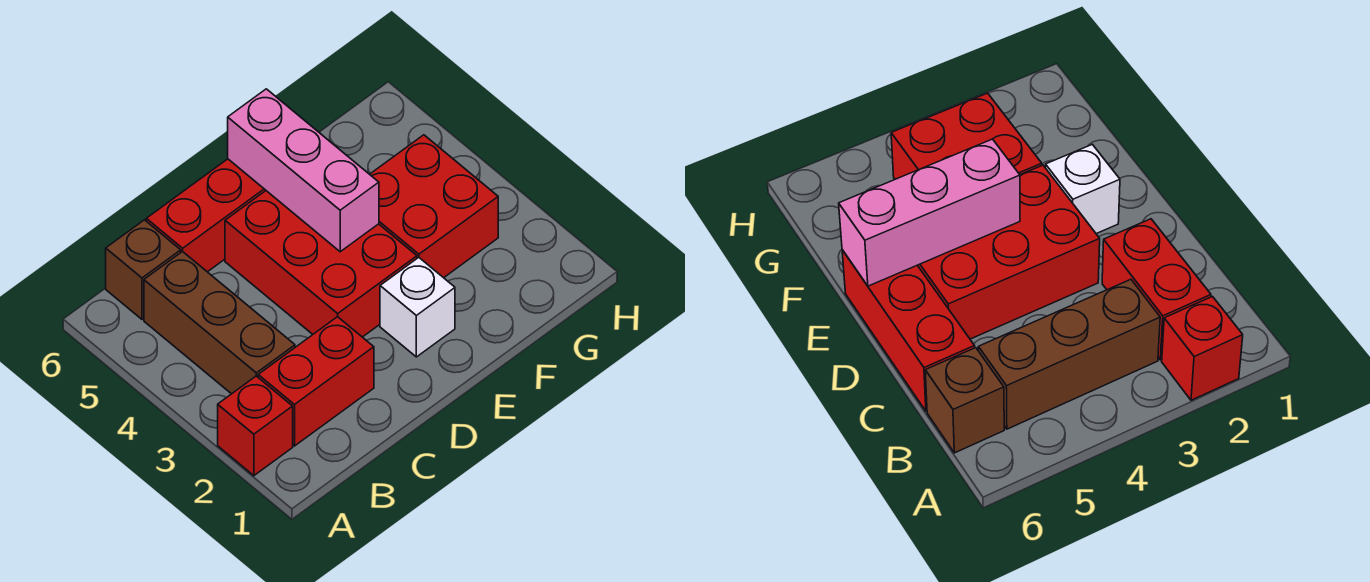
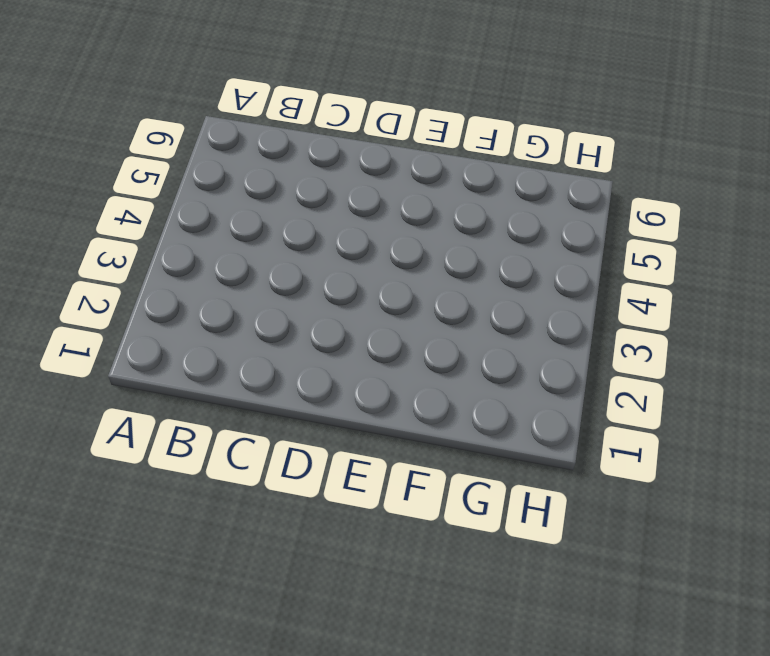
none -> red brick A2 level 1
none -> red brick B2:C2 level 1

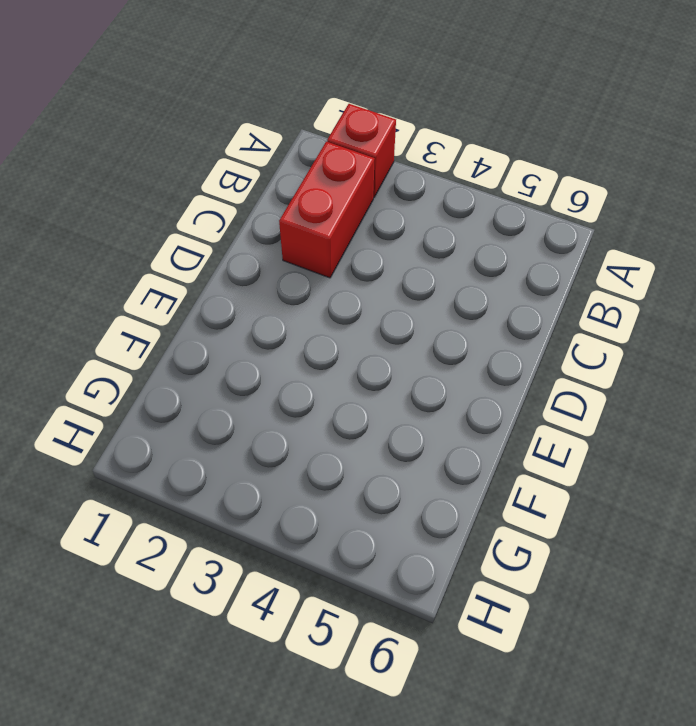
none -> brown brick B3:B5 level 1
none -> brown brick B6 level 1

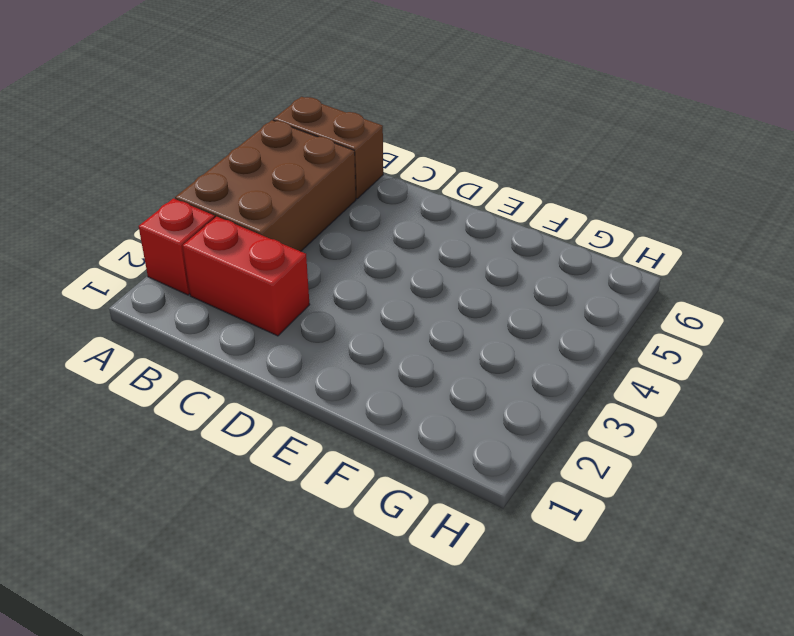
brown brick A3:B5 level 1 -> brown brick B3:B5 level 1
brown brick A6:B6 level 1 -> brown brick B6 level 1
none -> red brick C6:E6 level 1
none -> red brick D3:E5 level 1

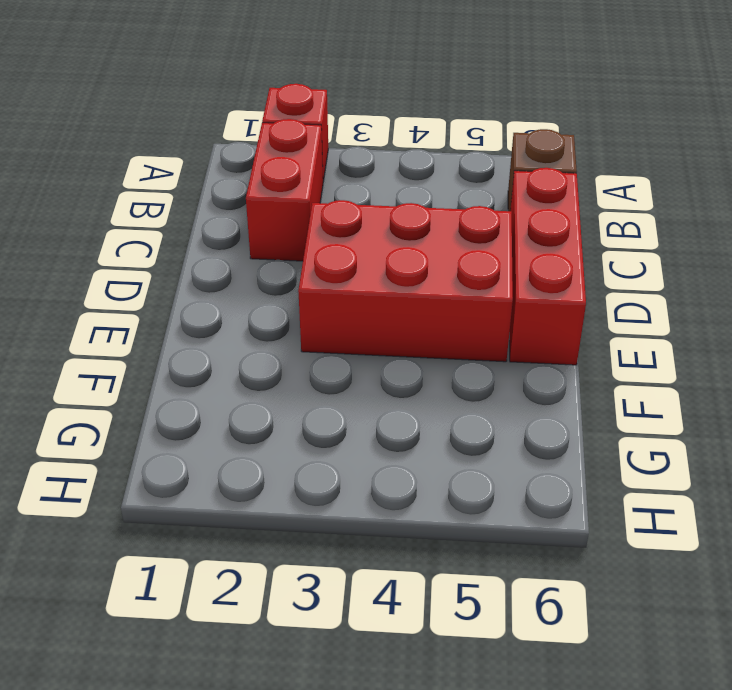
none -> brown brick B3:B5 level 1
none -> white brick E2 level 1

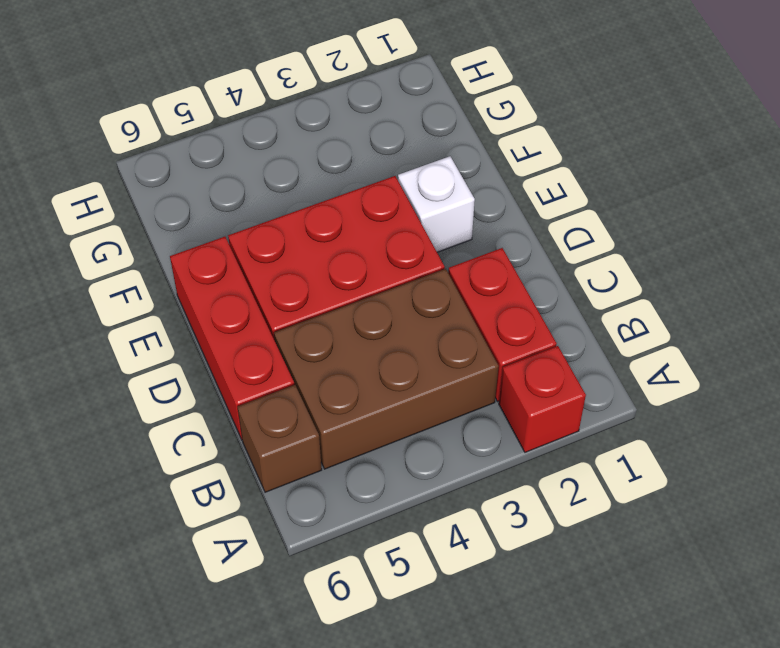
brown brick B3:C5 level 1 -> brown brick B3:B5 level 1
none -> red brick F3:G4 level 1
none -> pink brick E4:E6 level 2

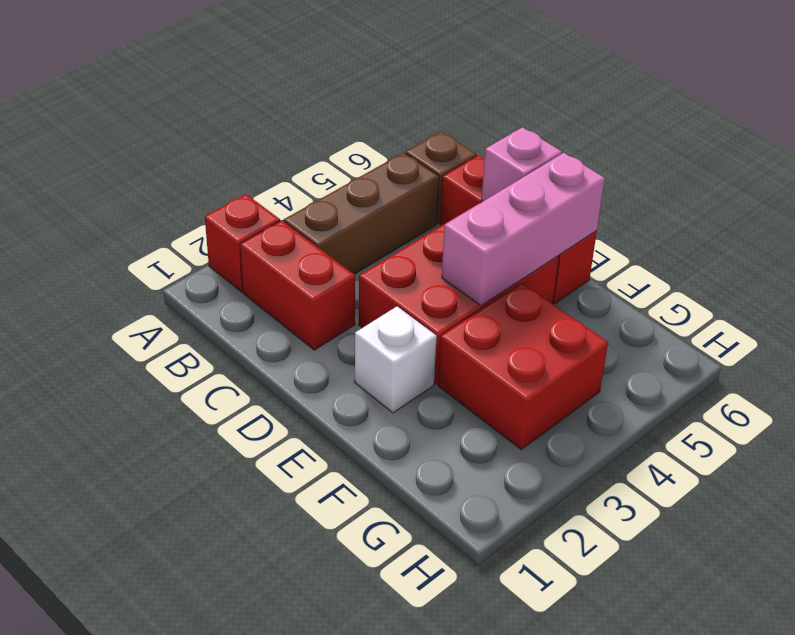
pink brick D6 level 2 -> none

